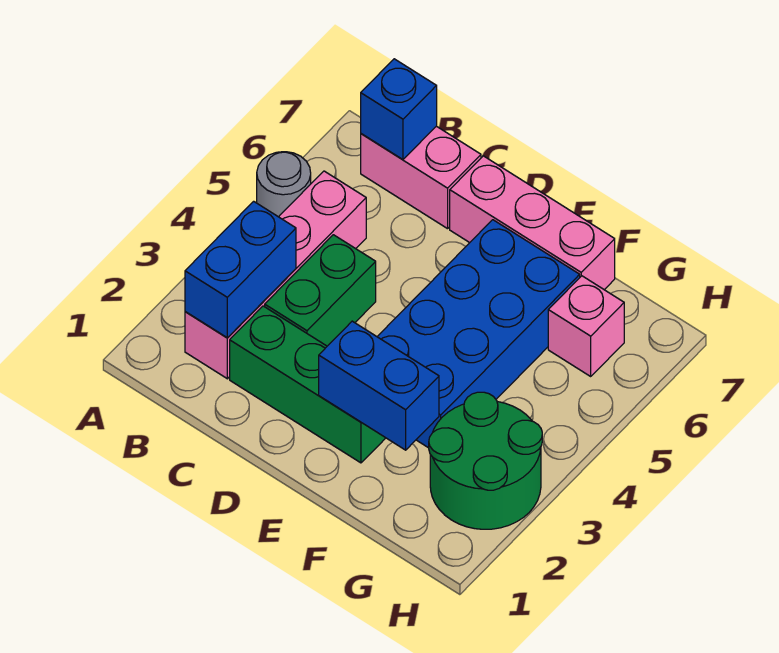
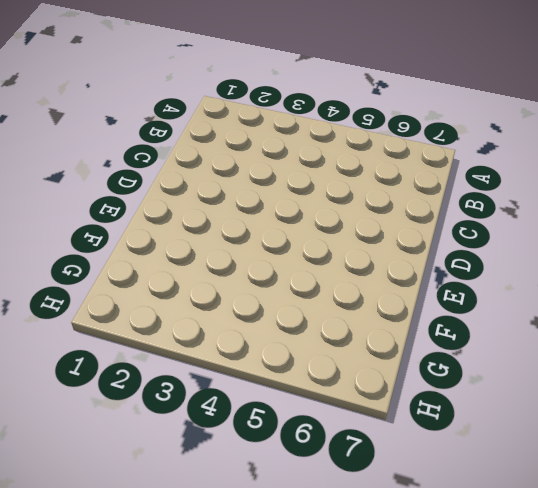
none -> grey round brick A5 level 1
none -> pink brick B2:B5 level 1
none -> pink brick B7:C7 level 1

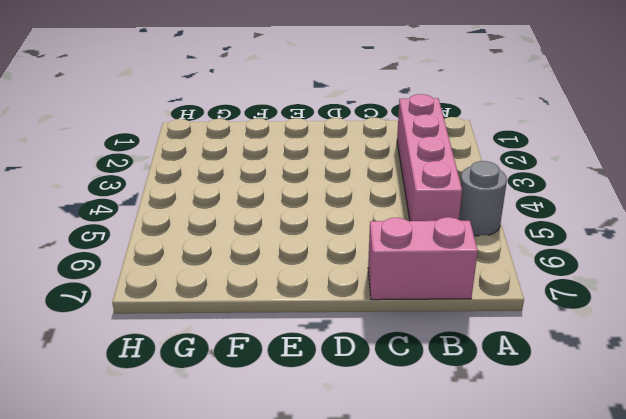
none -> green brick C2:E2 level 1
none -> green brick C3:C4 level 1
none -> pink brick D7:F7 level 1

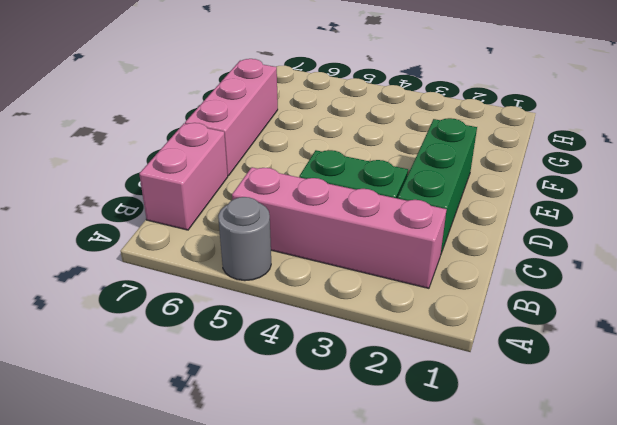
none -> blue brick E3:F6 level 1
none -> green round brick G2:H3 level 1
none -> pink brick G6 level 1

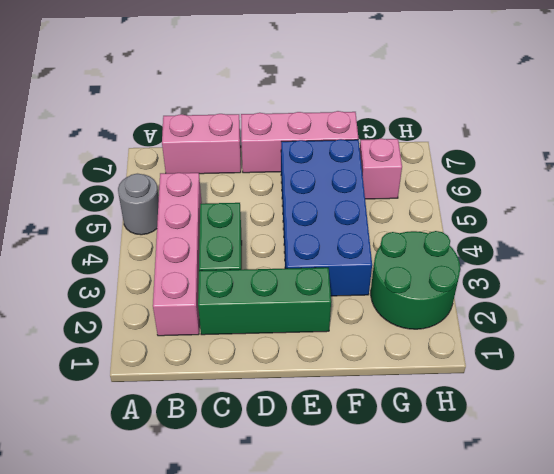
none -> blue brick B2:B3 level 2
none -> blue brick B7 level 2
none -> blue brick E2:F2 level 2

